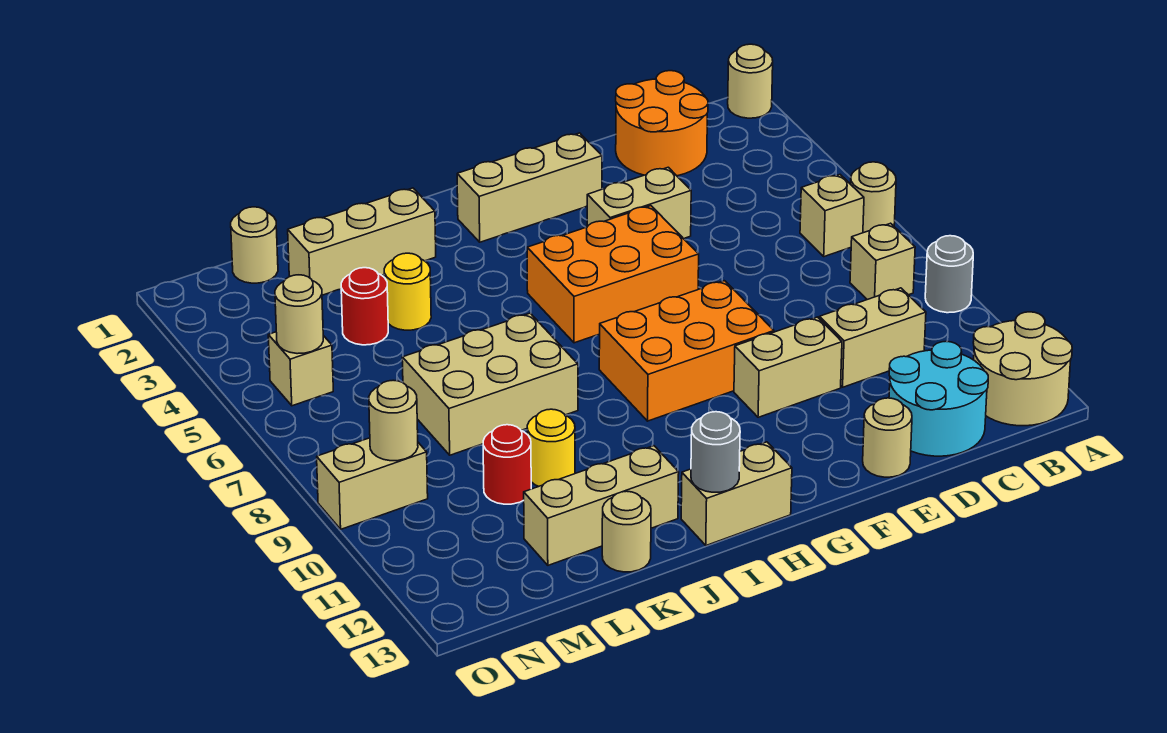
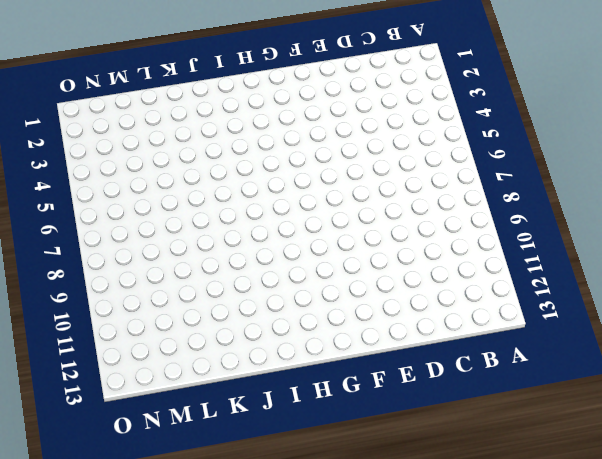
none -> tan round brick A1 level 1
none -> tan round brick A6 level 1
none -> grey round brick A9 level 1
none -> tan round brick A12:B13 level 1

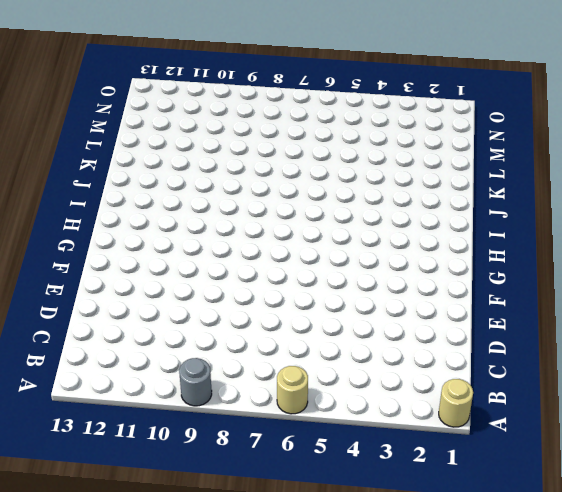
none -> tan round brick A12:B13 level 1
none -> tan brick B6 level 1
none -> tan brick B8 level 1
none -> orange round brick C1:D2 level 1

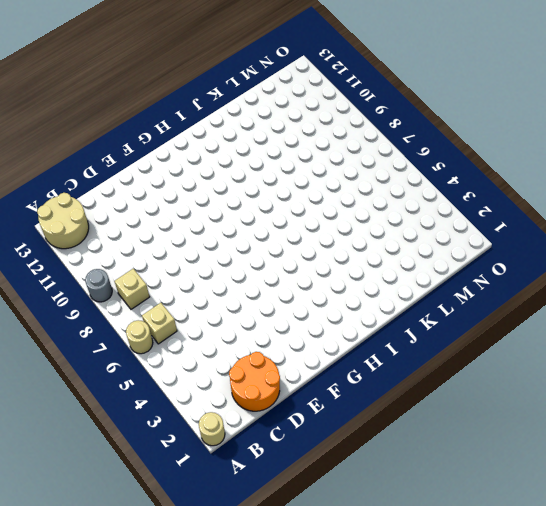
none -> tan brick C10:D10 level 1
none -> cyan round brick C12:D13 level 1
none -> tan brick E4:F4 level 1
none -> tan brick E10:F10 level 1

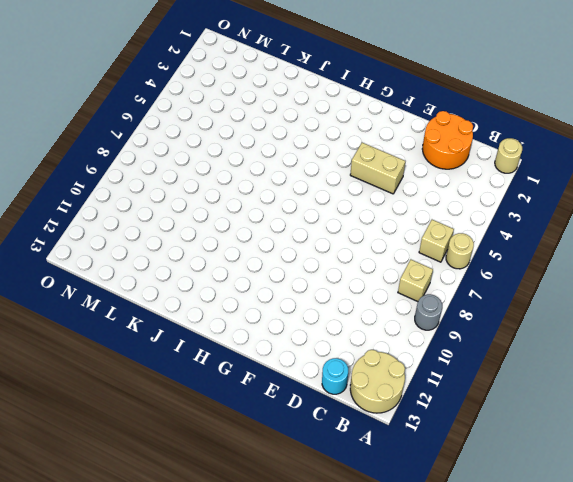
cyan round brick C13 level 1 -> cyan round brick C12:D13 level 1
none -> tan brick C10:D10 level 1
none -> tan brick E10:F10 level 1
none -> tan round brick E13 level 1
none -> tan brick F2:H2 level 1

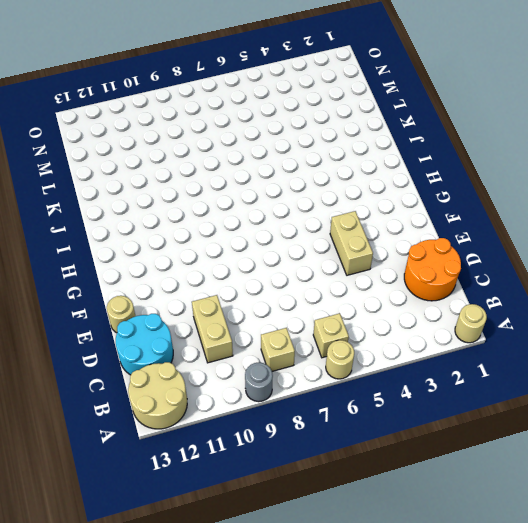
none -> tan brick E10:F10 level 1
none -> tan brick F2:H2 level 1
none -> orange brick F5:H6 level 1
none -> orange brick F8:H9 level 1

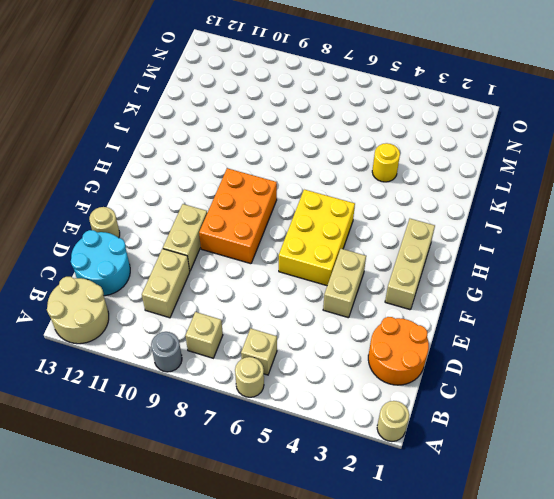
yellow brick F5:H6 level 1 -> orange brick F5:H6 level 1
none -> tan brick H13:I13 level 1
none -> tan brick J2:L2 level 1
none -> tan brick J7:L8 level 1
none -> tan brick J12:L12 level 1

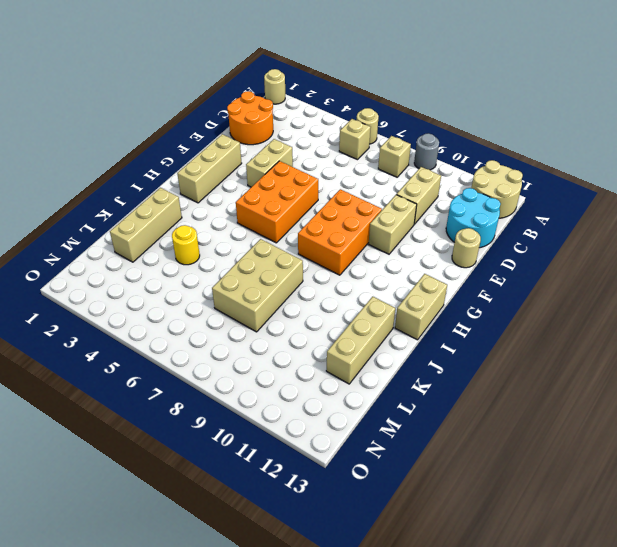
none -> yellow round brick K10 level 1
none -> tan round brick K13 level 1
none -> red round brick L4 level 1
none -> red round brick L10 level 1

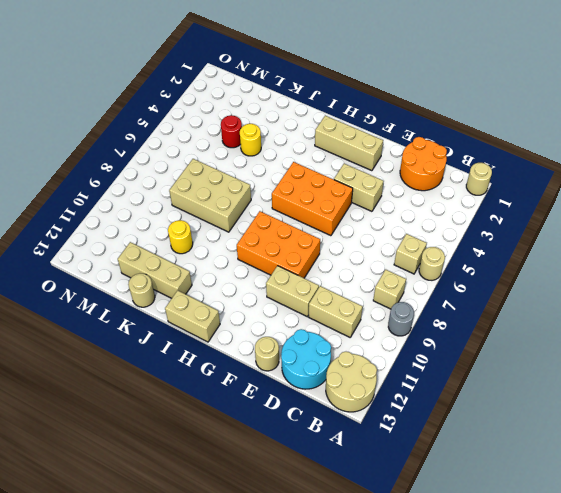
none -> tan brick J2:L2 level 1
none -> red round brick L10 level 1
none -> tan round brick M1 level 1
none -> tan brick N5 level 1

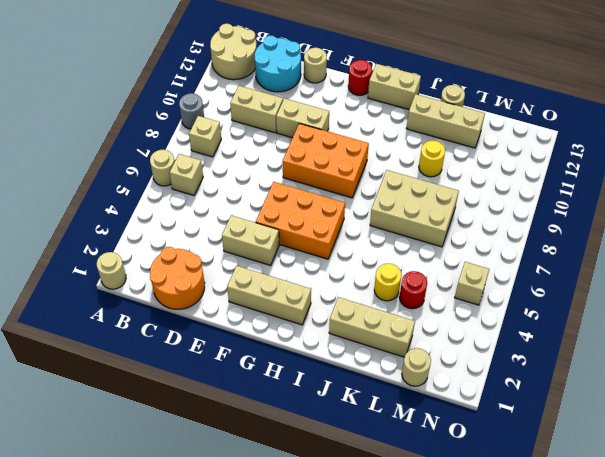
red round brick G13 level 1 -> red round brick L10 level 1
none -> tan brick N9:O9 level 1
none -> grey round brick I13 level 2
none -> tan round brick N5 level 2
none -> tan round brick N9 level 2

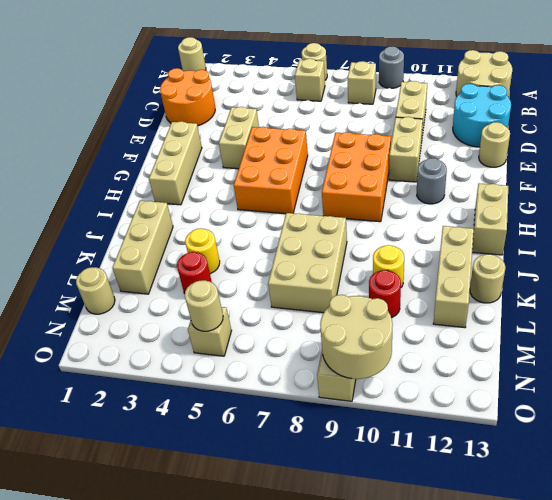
grey round brick G11 level 1 -> grey round brick I13 level 2
tan round brick N9:O10 level 2 -> tan round brick N9 level 2

